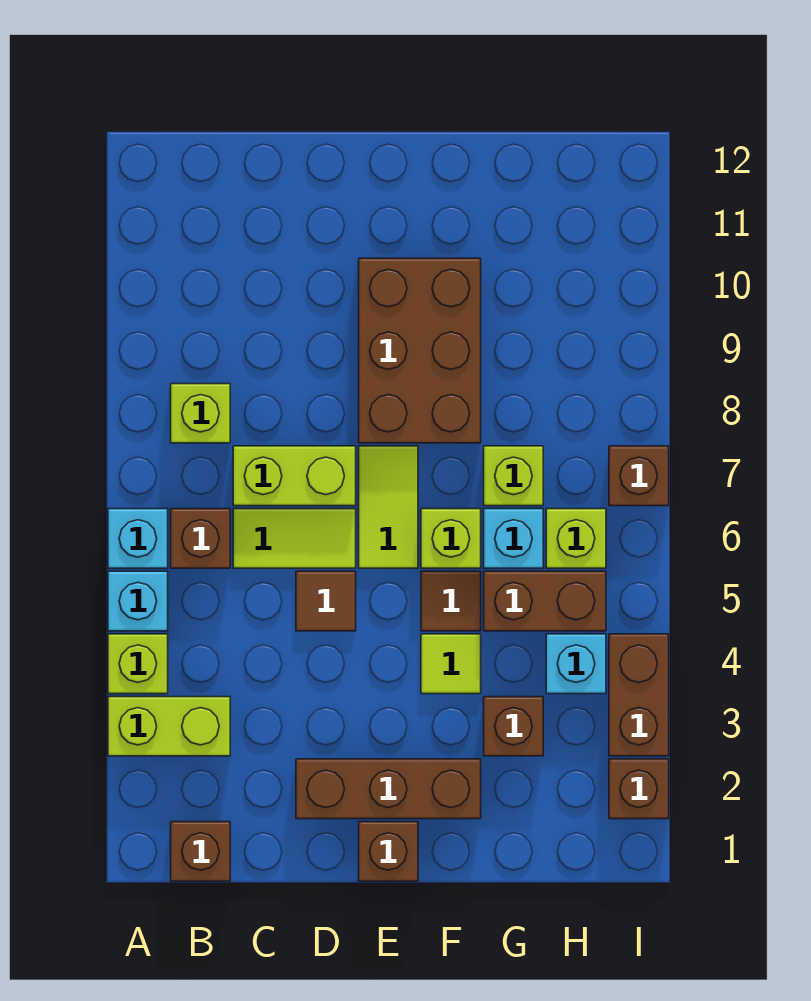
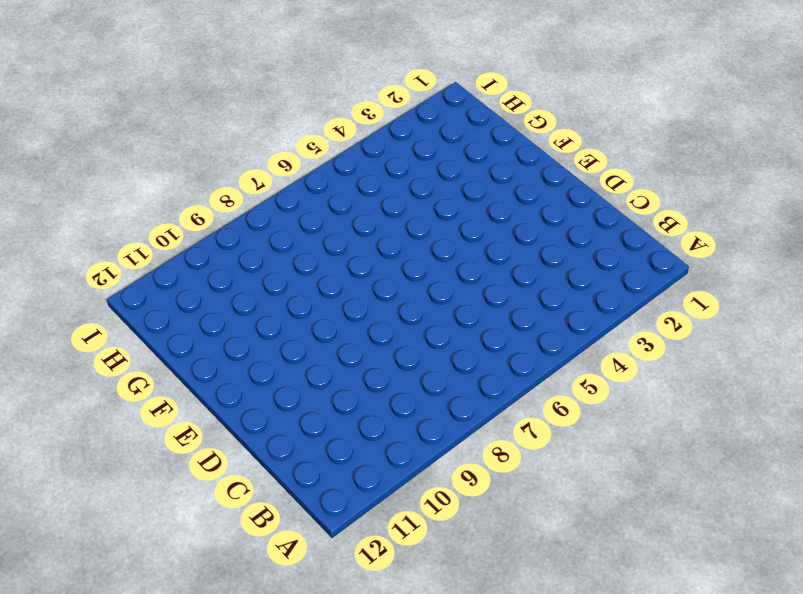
none -> lime brick A3:B3 level 1
none -> lime brick A4 level 1
none -> cyan brick A5 level 1

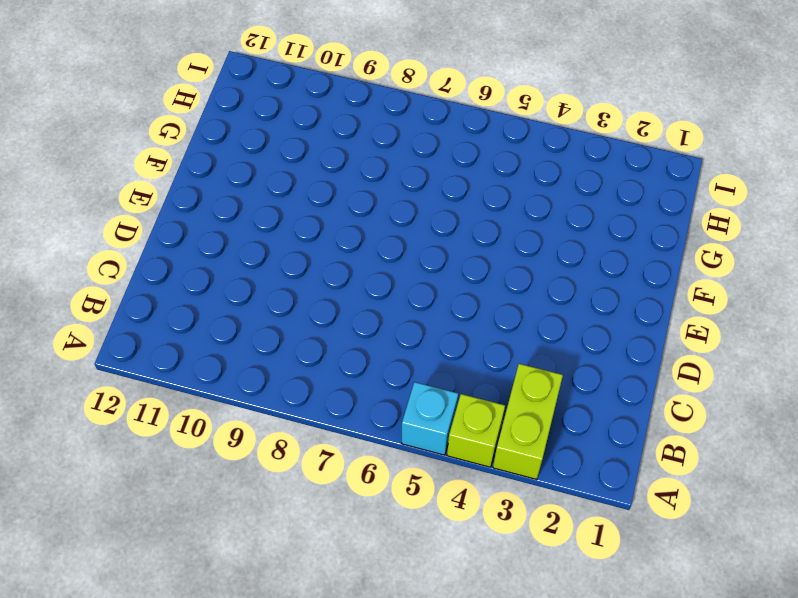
none -> cyan brick A6 level 1
none -> brown brick B1 level 1
none -> brown brick B6 level 1

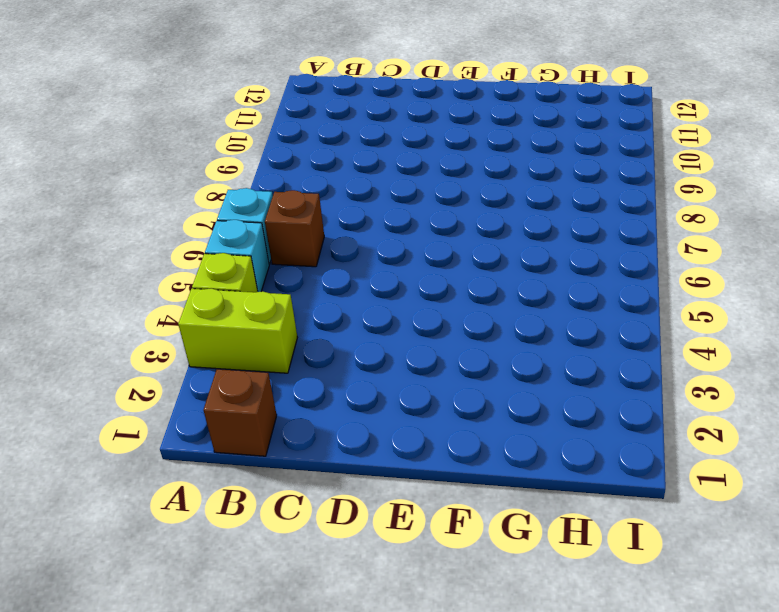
none -> lime brick B8 level 1
none -> lime tile C6:D6 level 1
none -> lime brick C7:D7 level 1

